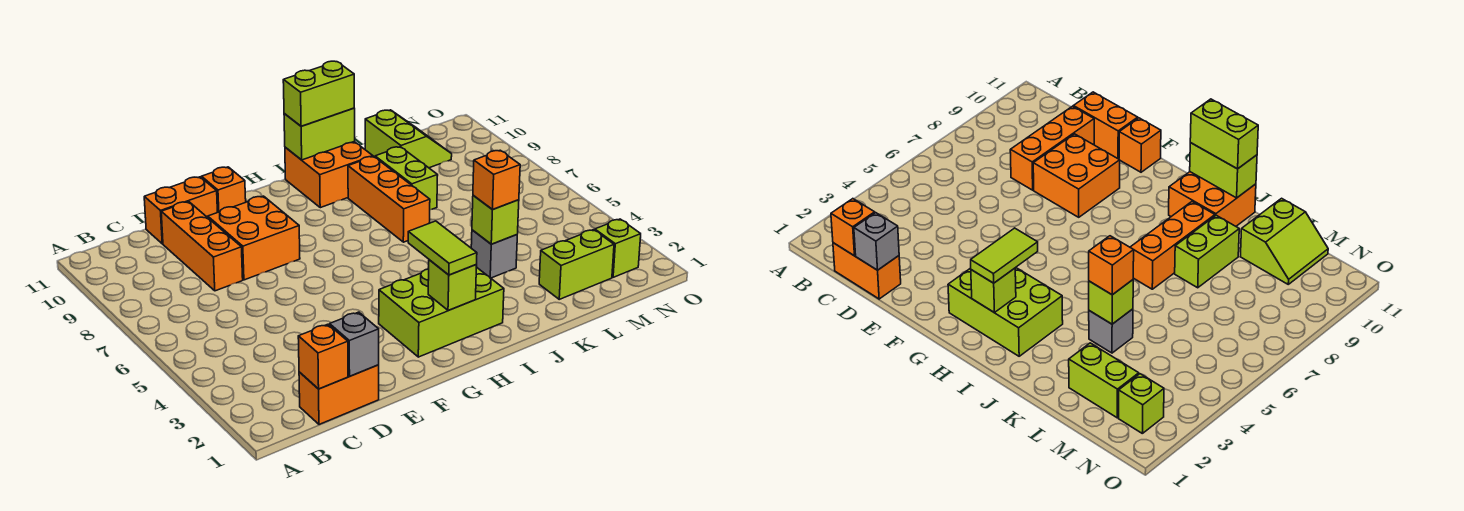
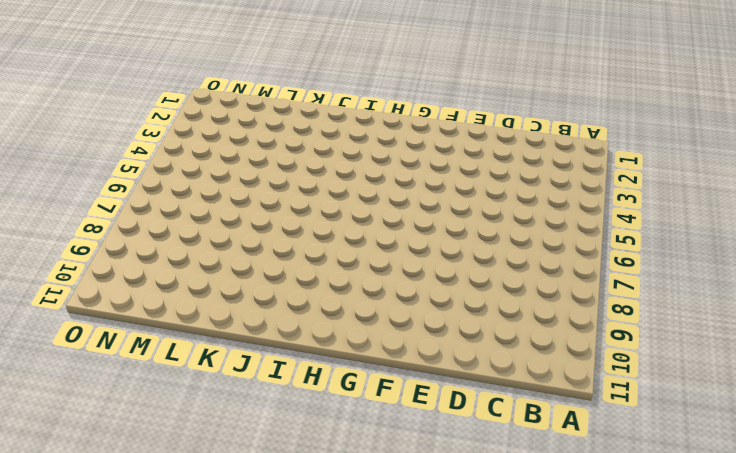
none -> orange brick C1:D1 level 1
none -> orange brick D8:D10 level 1
none -> orange brick D11:E11 level 1

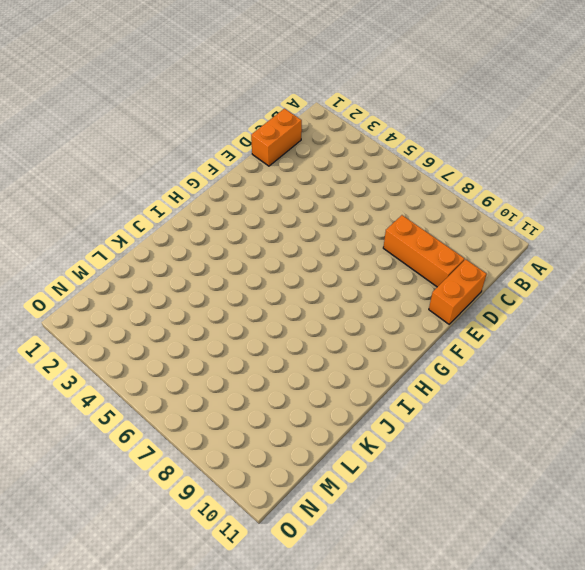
none -> orange brick E8:F9 level 1
none -> orange brick F11 level 1
none -> lime brick G2:I3 level 1

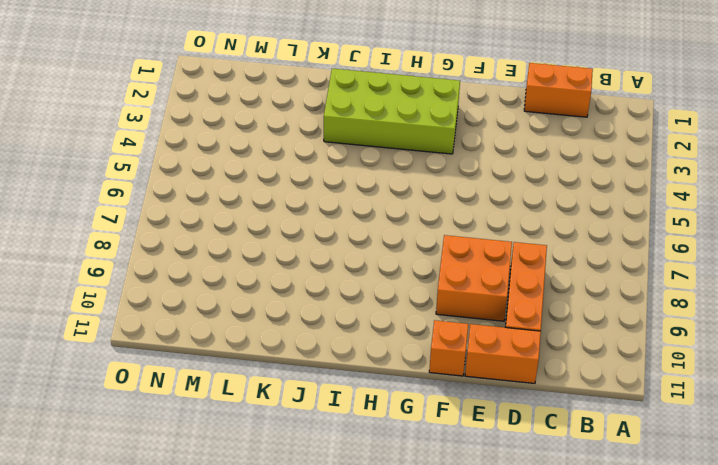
lime brick G2:J3 level 1 -> lime brick G2:I3 level 1
none -> orange brick I10:J11 level 1
none -> orange brick J7:J9 level 1
none -> grey brick K4 level 1

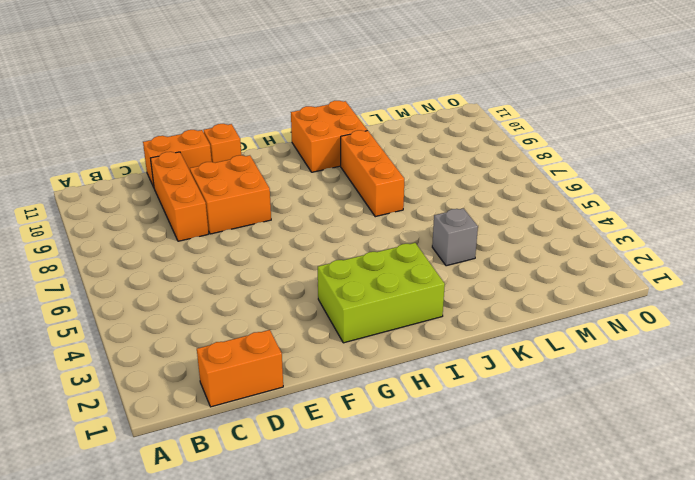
none -> lime brick K8:K9 level 1
none -> lime brick L2:M2 level 1
none -> lime slope L10:M11 level 1 top L

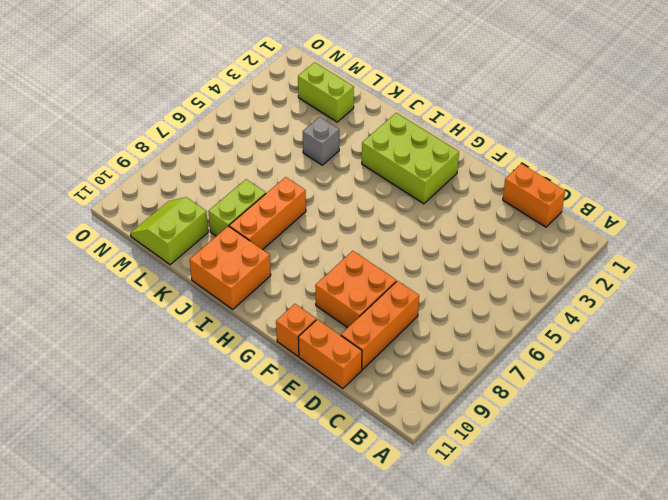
none -> lime brick N2 level 1
none -> orange brick C1 level 2
none -> grey brick D1 level 2

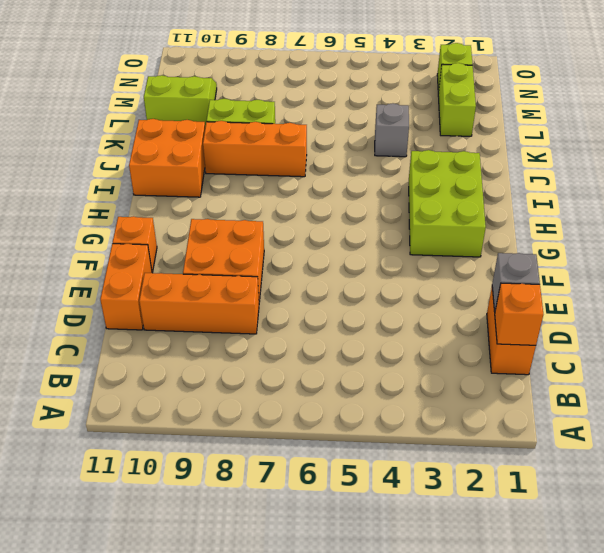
none -> lime brick H2 level 2
none -> lime brick I11:J11 level 2
none -> lime brick K4 level 2

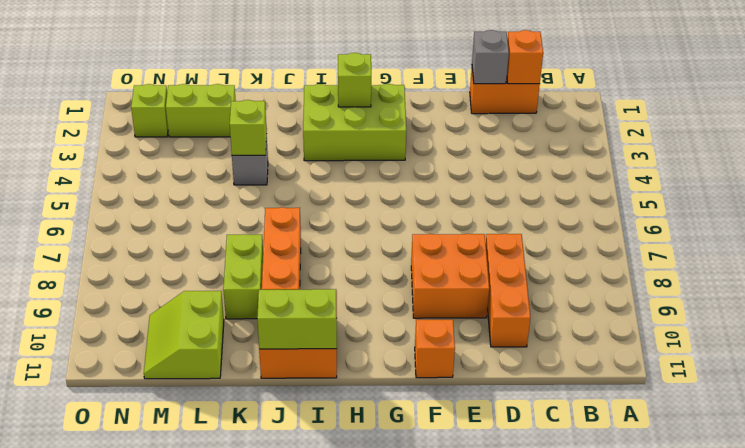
none -> orange brick D11:E11 level 1
none -> lime tile H2:H3 level 3
none -> lime brick I11:J11 level 3

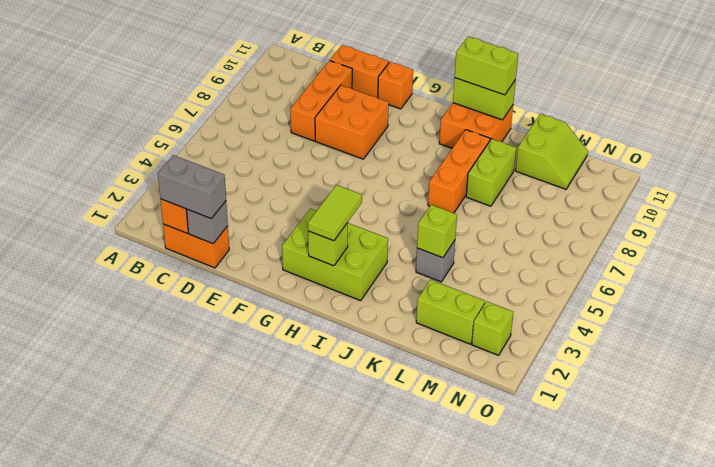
grey brick C1:D1 level 3 -> none
none -> orange brick K4 level 3

